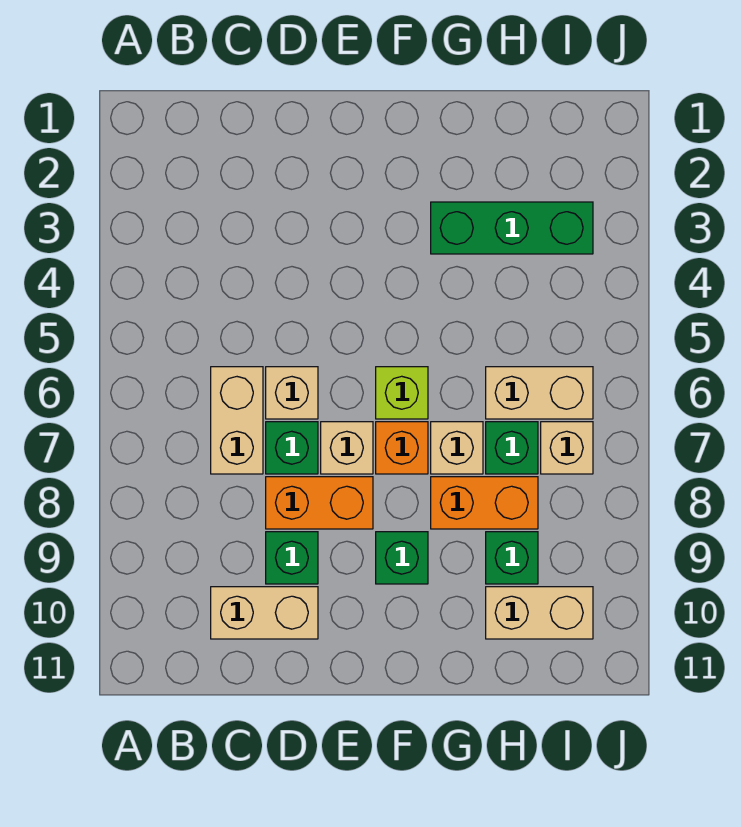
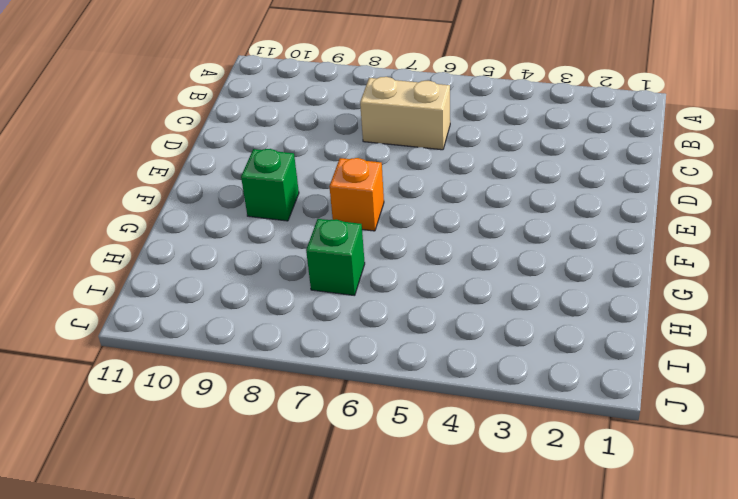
none -> tan brick C10:D10 level 1
none -> tan brick D6 level 1
none -> green brick D7 level 1

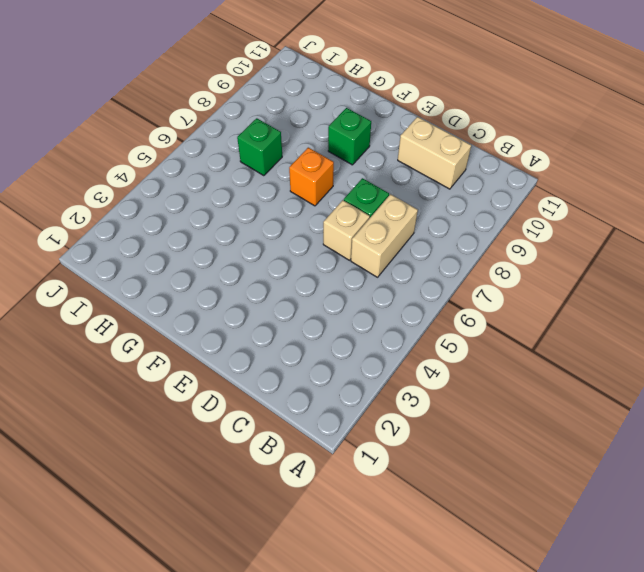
none -> orange brick D8:E8 level 1
none -> green brick D9 level 1
none -> tan brick E7 level 1

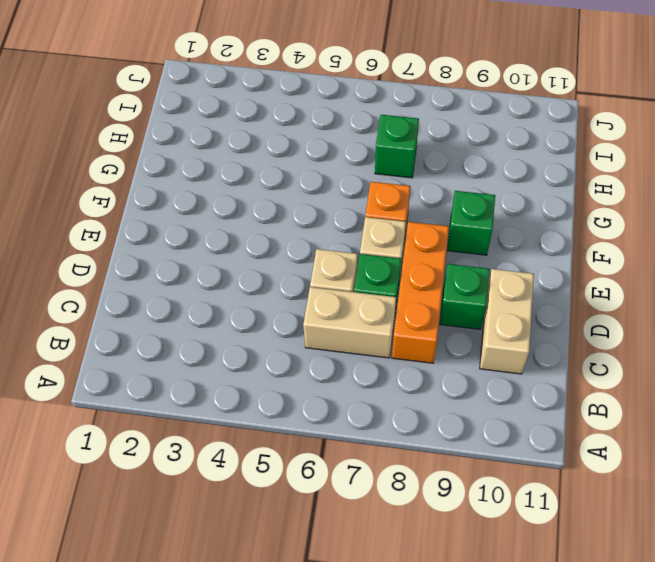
orange brick C8:E8 level 1 -> orange brick D8:E8 level 1
none -> lime brick F6 level 1
none -> green brick G3:I3 level 1
none -> tan brick G7 level 1

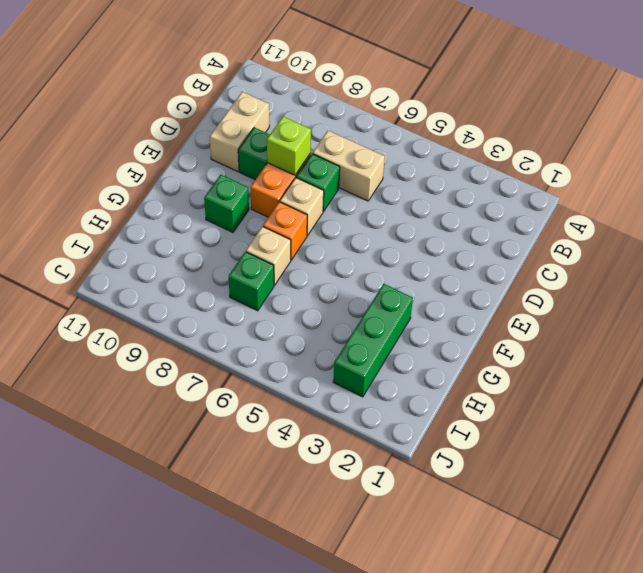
lime brick D8 level 2 -> lime brick F6 level 1
none -> tan brick D6 level 1
none -> orange brick G8:H8 level 1
none -> tan brick H6:I6 level 1

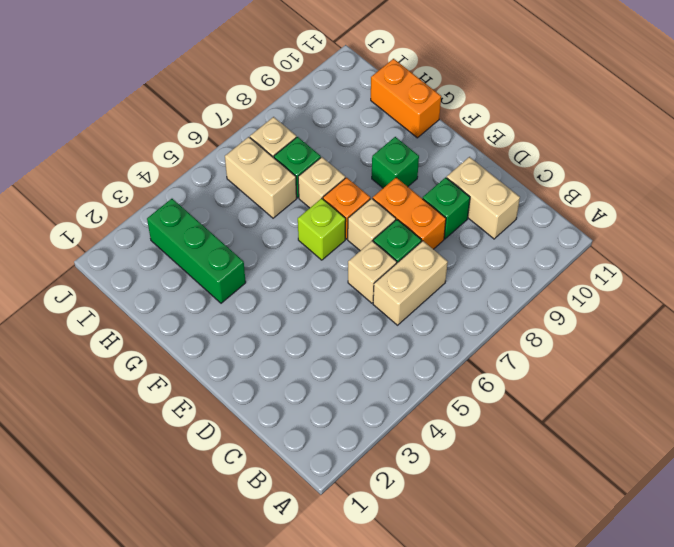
orange brick G11:H11 level 1 -> orange brick G8:H8 level 1
none -> green brick H9 level 1
none -> tan brick H10:I10 level 1

